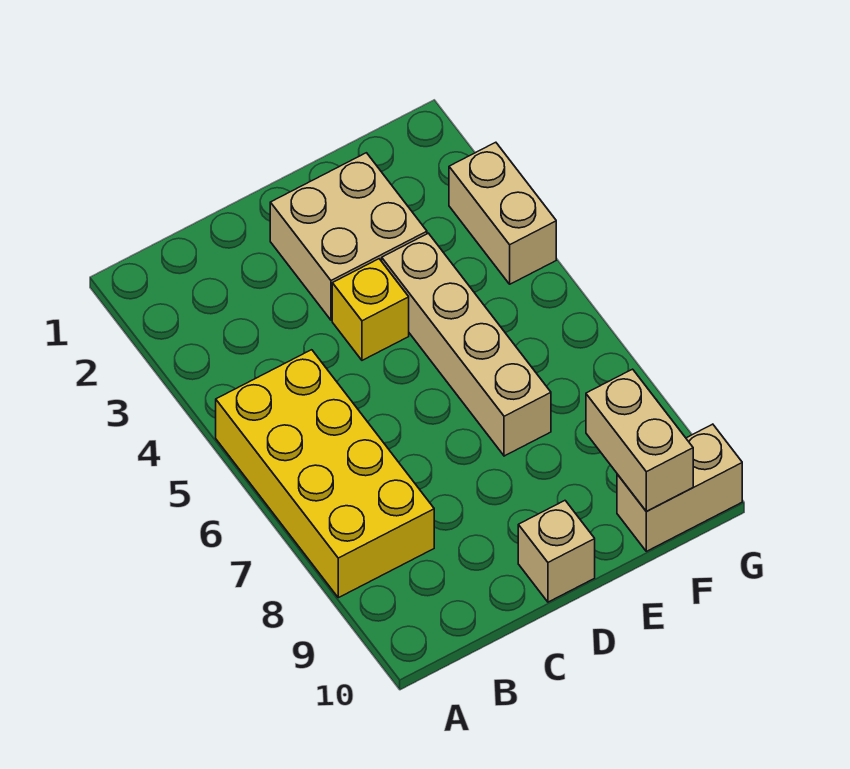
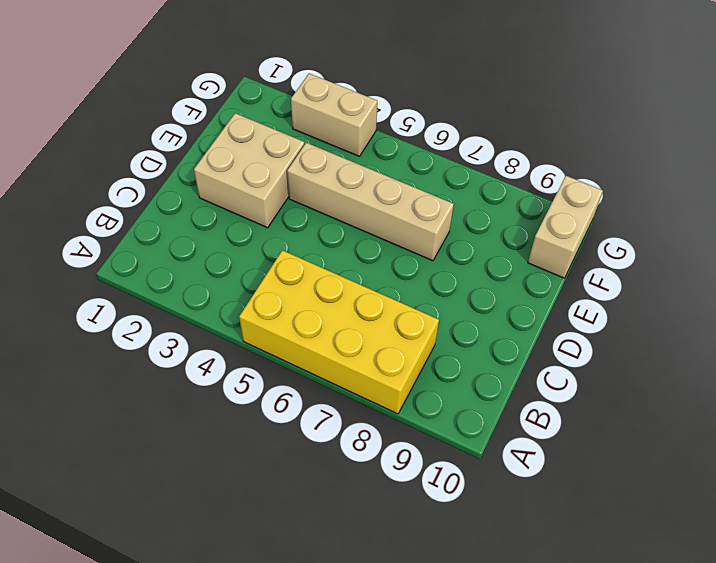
none -> yellow brick D4 level 1
none -> tan brick D10 level 1

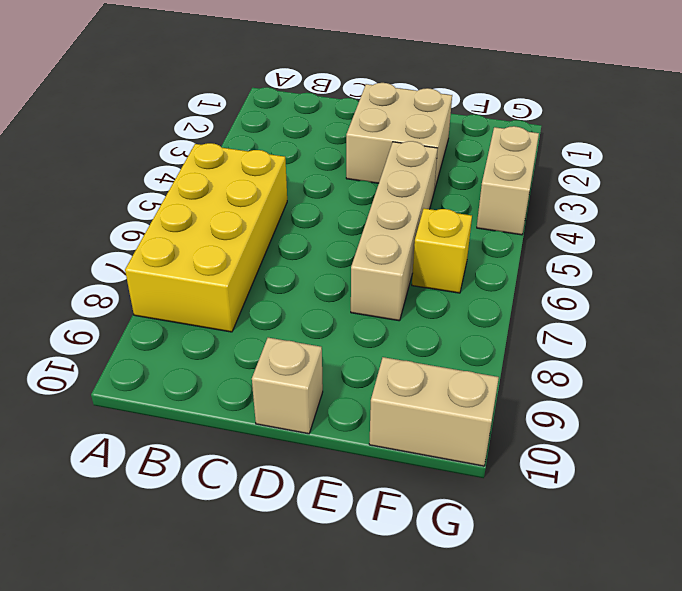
yellow brick F6 level 1 -> yellow brick D4 level 1
none -> tan brick F9:F10 level 2

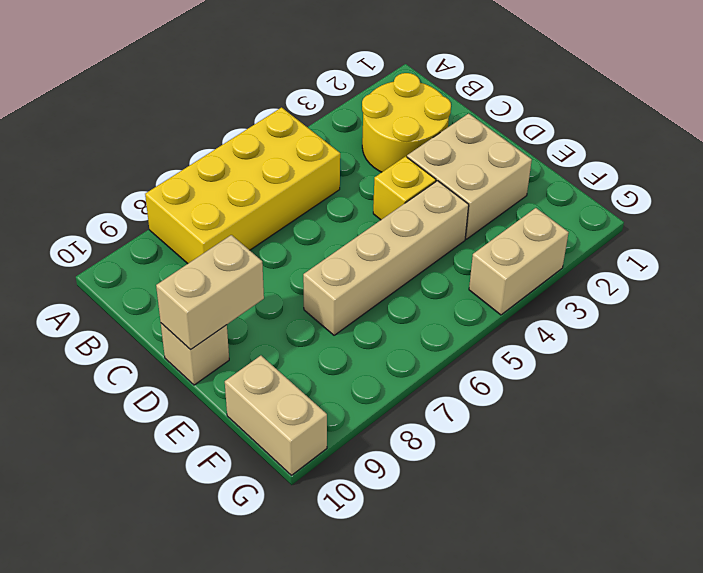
yellow round brick B2:C3 level 1 -> none
tan brick D9:D10 level 2 -> tan brick F9:F10 level 2

